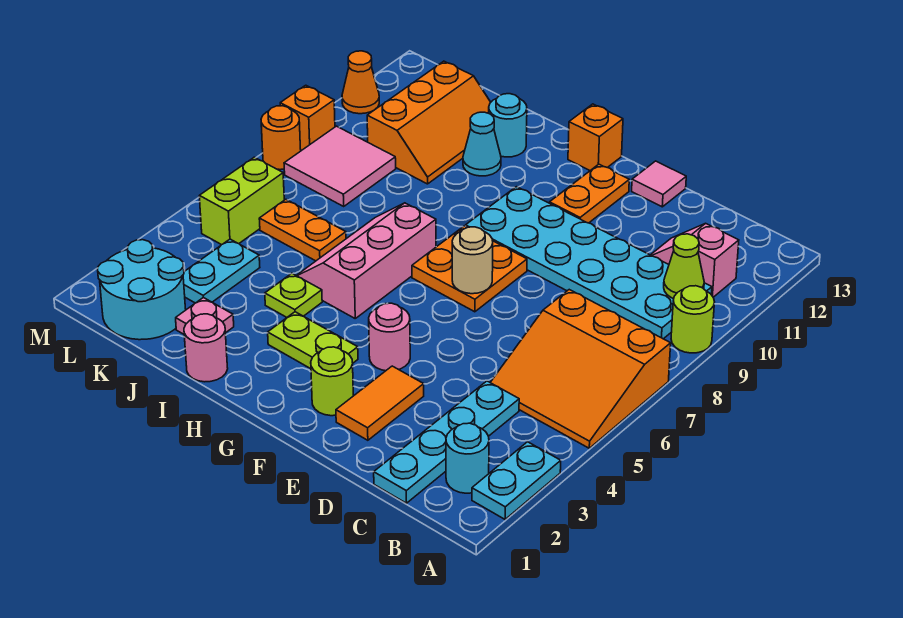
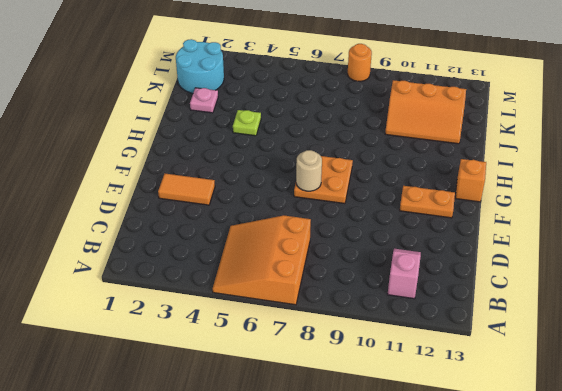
none -> cyan plate A2:A3 level 1
none -> lime round brick A9 level 1
none -> cyan round brick B2 level 1
none -> cyan plate B9:G10 level 1

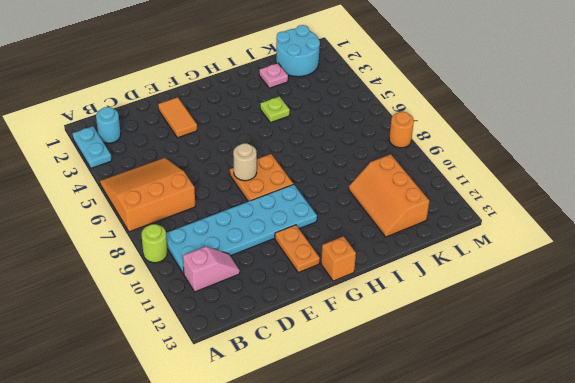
none -> cyan plate C1:C4 level 1
none -> pink tile E13 level 1
none -> lime round brick F2 level 1
none -> pink round brick F4 level 1

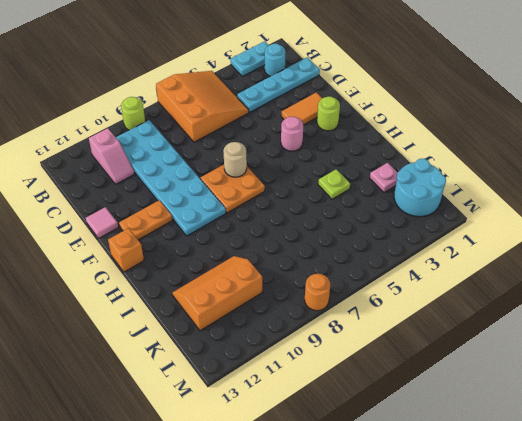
none -> lime plate G3:H3 level 1
none -> pink slope H5:I7 level 1 top H
none -> pink round brick I1 level 1
none -> cyan cone I11 level 1

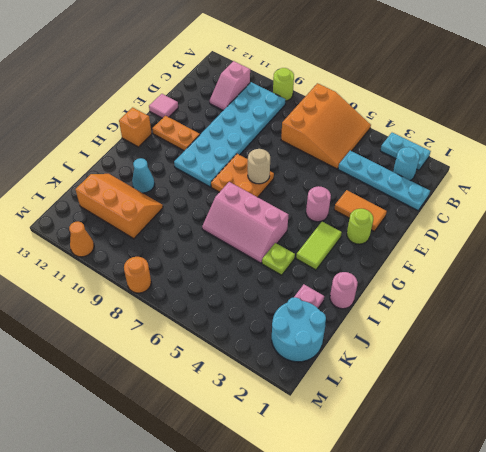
lime tile G3:H3 level 1 -> lime plate G3:H3 level 1
none -> cyan round brick I12 level 1
none -> orange plate J6:K6 level 1
none -> cyan plate K3:K4 level 1
none -> pink tile K8:L9 level 1

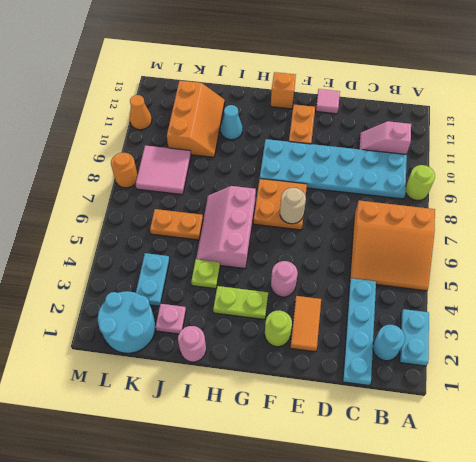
none -> cyan round brick I12 level 1
none -> lime brick L5:L6 level 1
none -> orange brick M9 level 1
none -> lime cone B10 level 2

